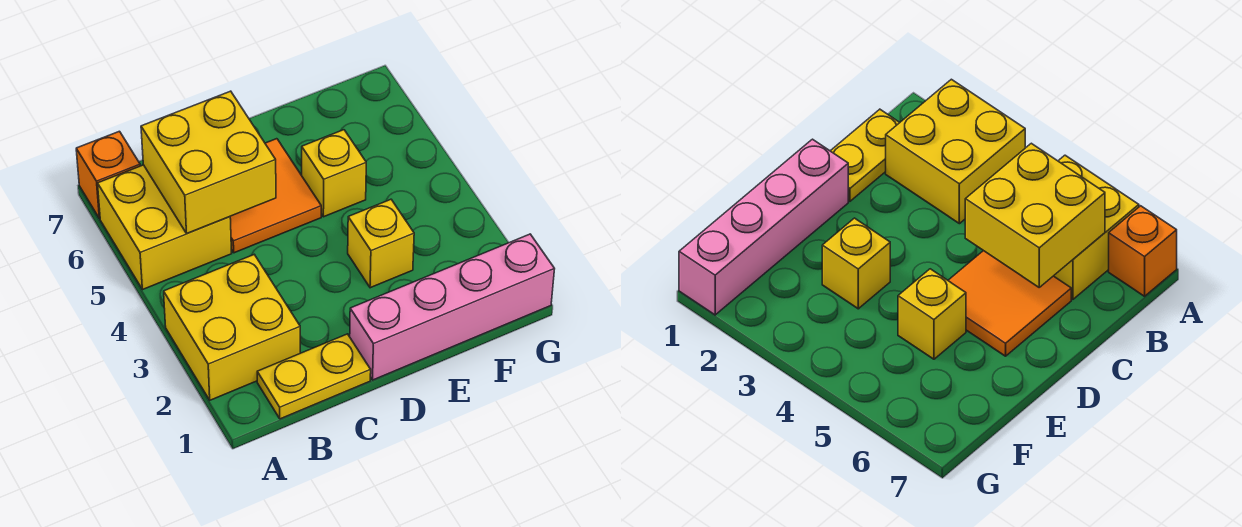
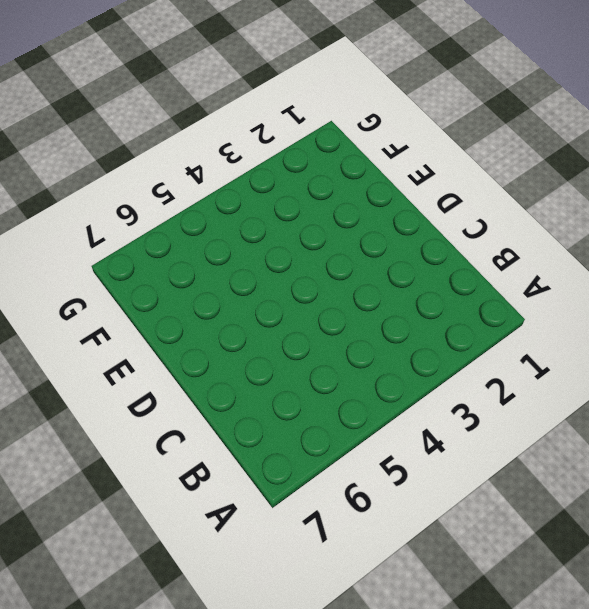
none -> yellow brick A2:B3 level 1
none -> yellow brick A5:B6 level 1

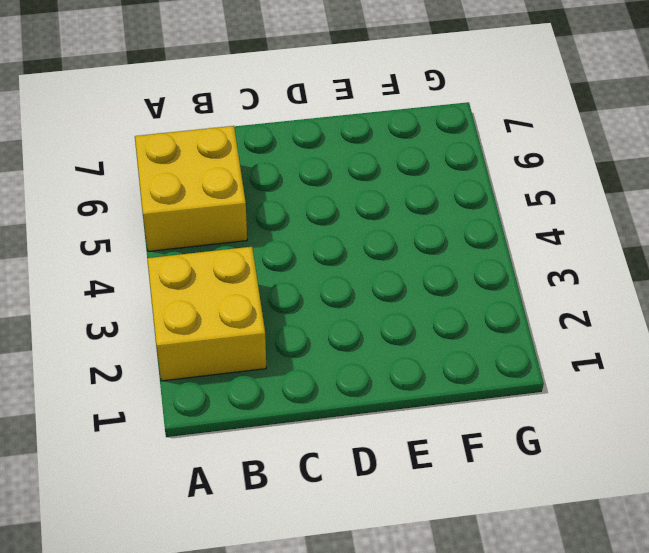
none -> orange brick A7 level 1
none -> yellow plate B1:C1 level 1

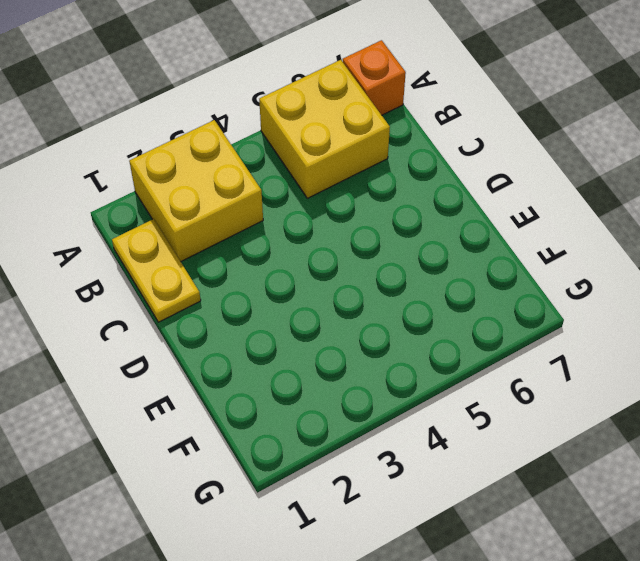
none -> orange tile C5:D6 level 1
none -> pink brick D1:G1 level 1

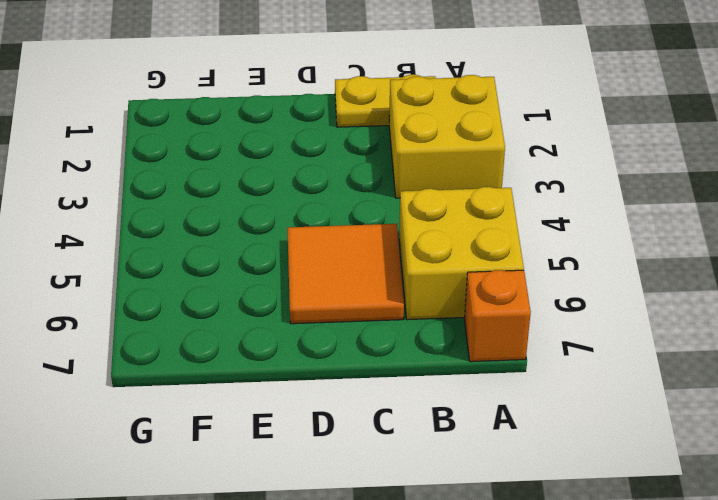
none -> pink brick D1:G1 level 1
none -> yellow brick E3 level 1

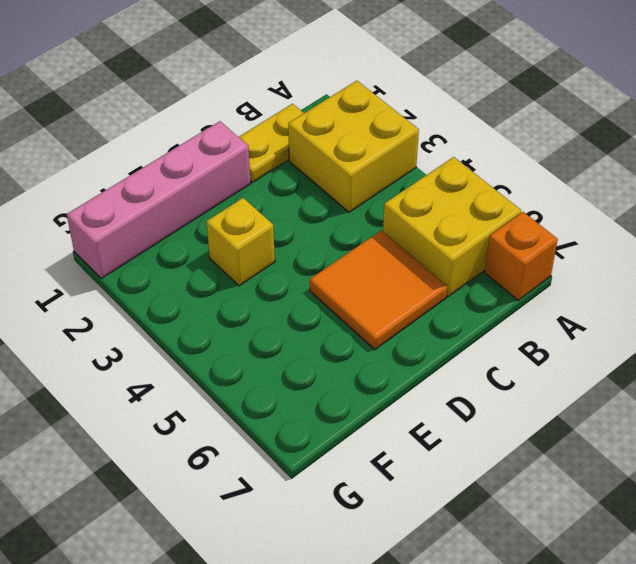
none -> yellow brick E5 level 1
none -> yellow brick B5:C6 level 2

